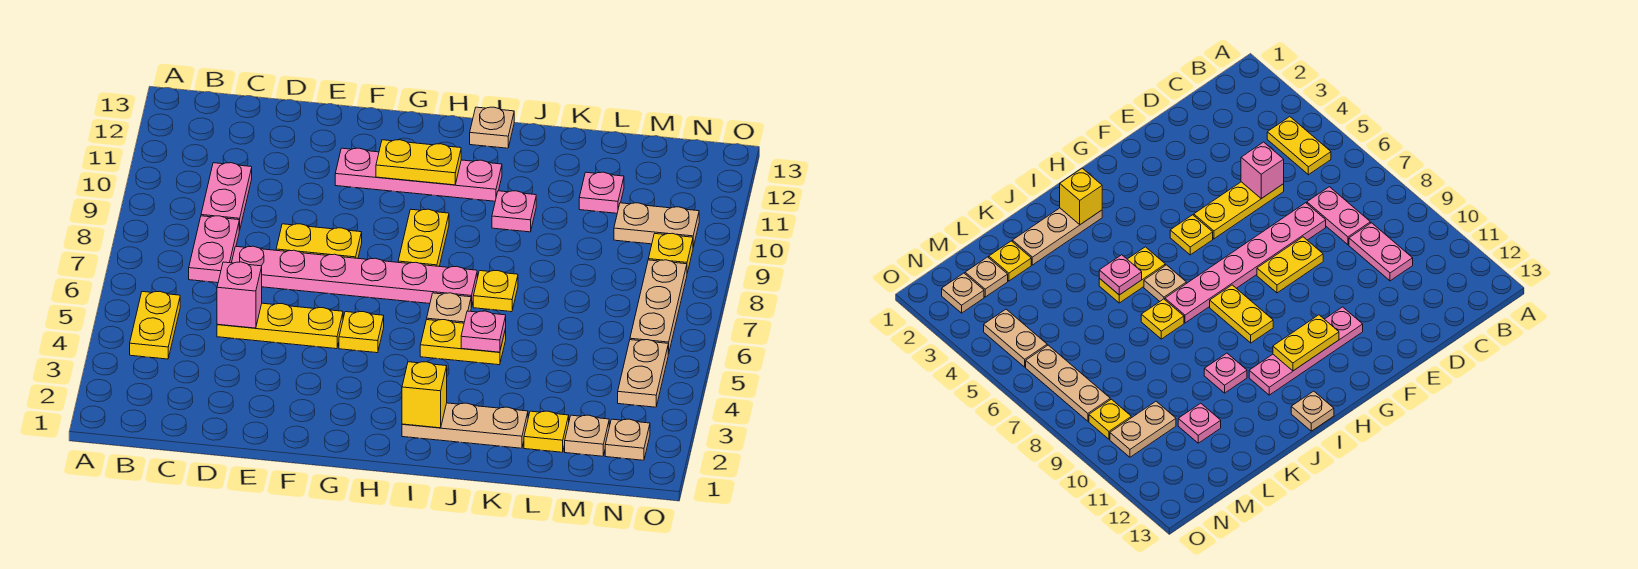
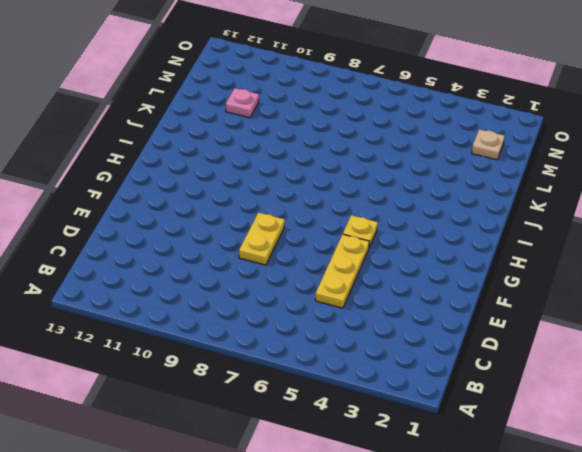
none -> yellow plate B4:B5 level 1
none -> pink plate C7:C8 level 1
none -> pink plate C9:C10 level 1

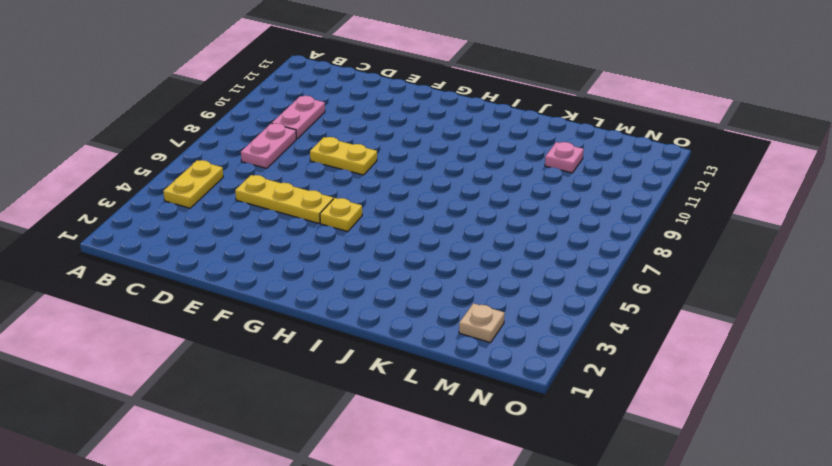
none -> pink plate D7:I7 level 1
none -> pink plate F11:I11 level 1
none -> yellow plate H8:H9 level 1

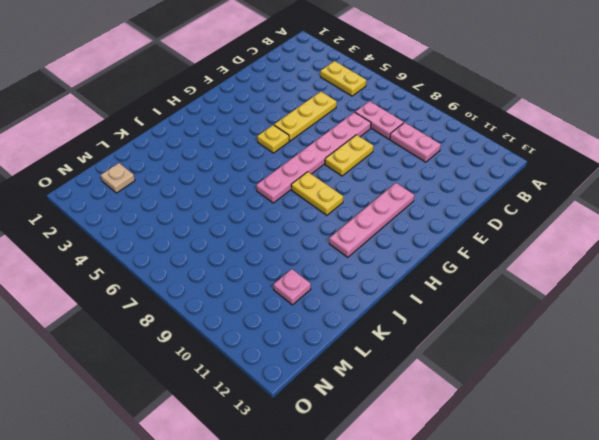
none -> tan plate I2:K2 level 1
none -> yellow plate I5:J5 level 1
none -> tan plate I6 level 1

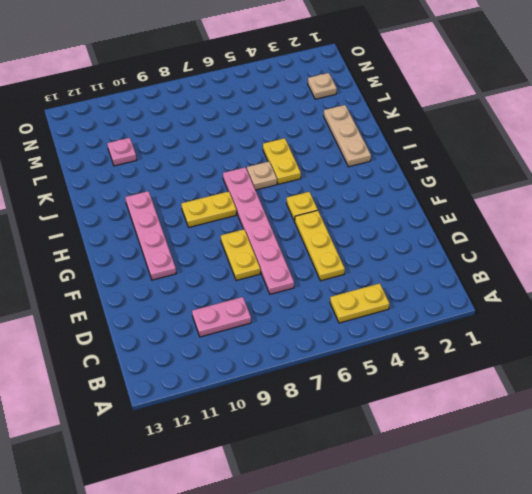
none -> pink plate C7:C8 level 1
none -> tan plate I13 level 1
none -> yellow plate J7 level 1

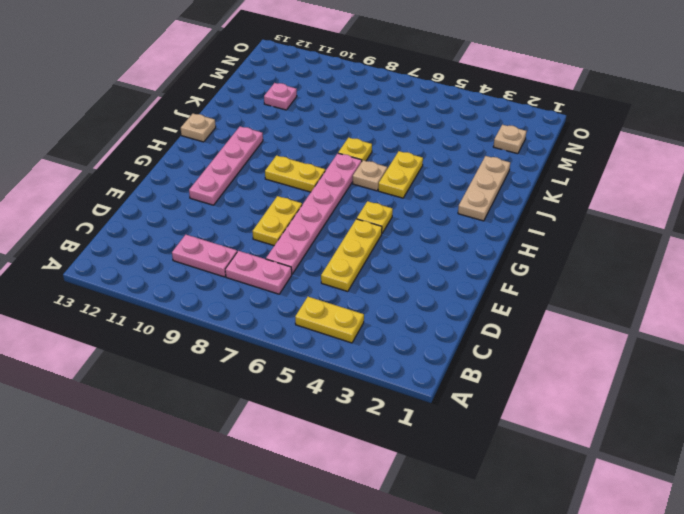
none -> pink plate J10 level 1
none -> yellow plate L2 level 1
none -> tan plate M10:N10 level 1

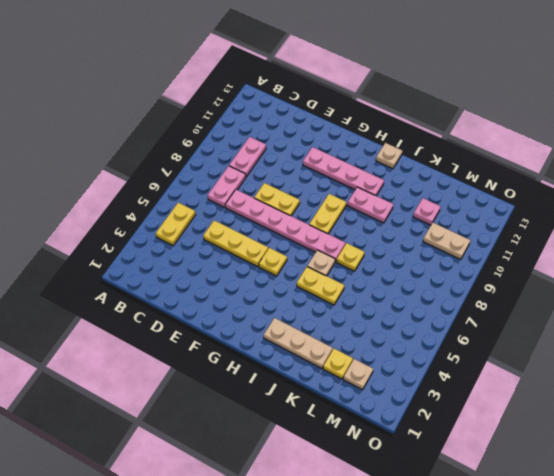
pink plate I10:J10 level 1 -> pink plate J10 level 1
none -> tan plate N2 level 1
none -> tan plate N4:N5 level 1
none -> tan plate N6:N8 level 1

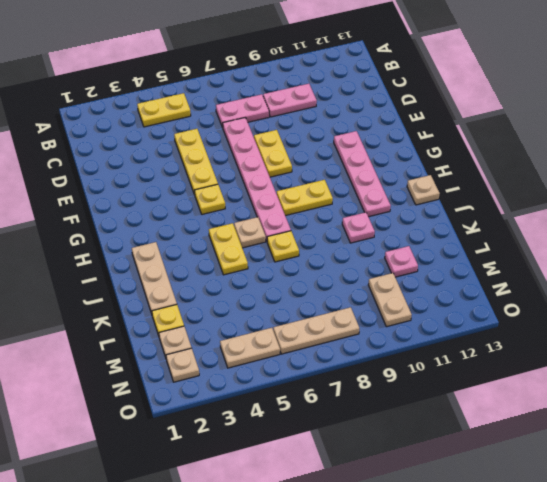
none -> yellow plate N9 level 1
none -> pink brick D5 level 2
none -> yellow plate G11:H11 level 2

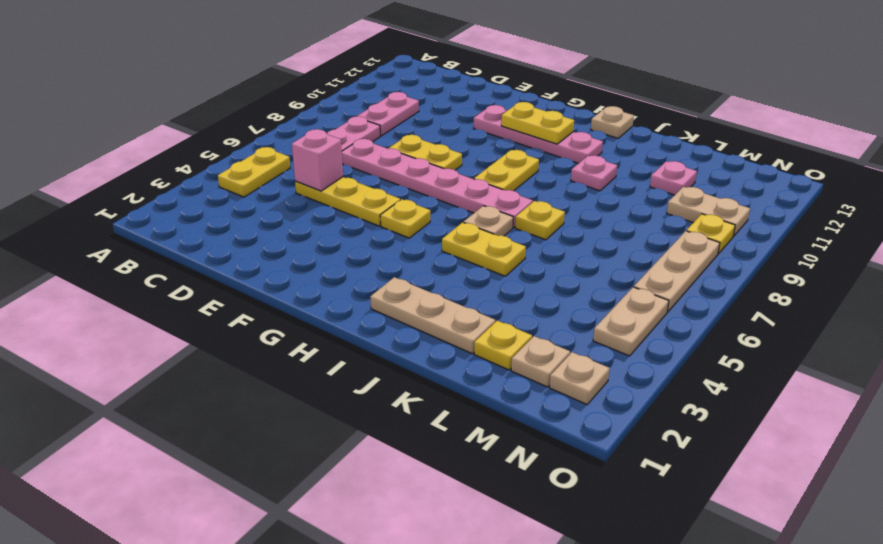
none -> yellow brick I2 level 2
none -> pink plate J5 level 2

